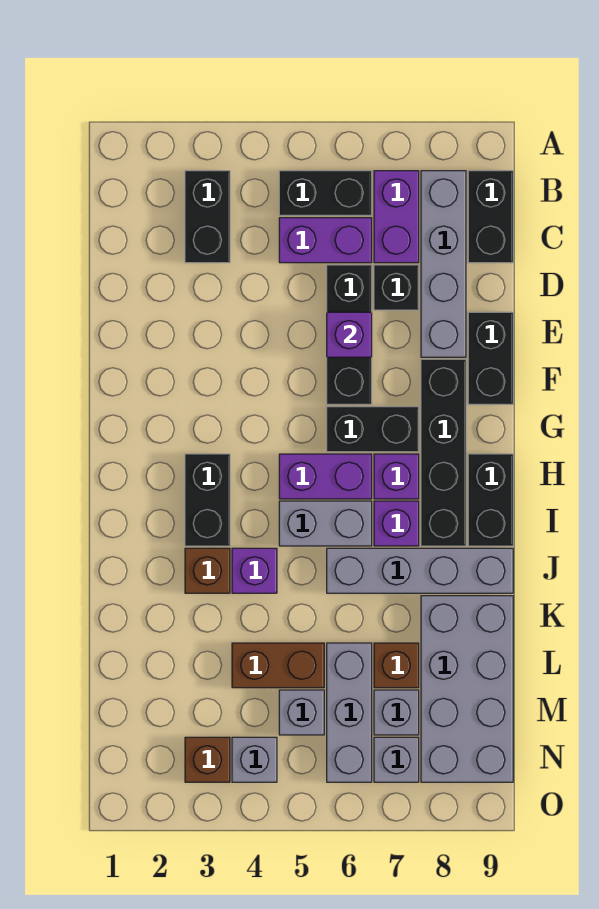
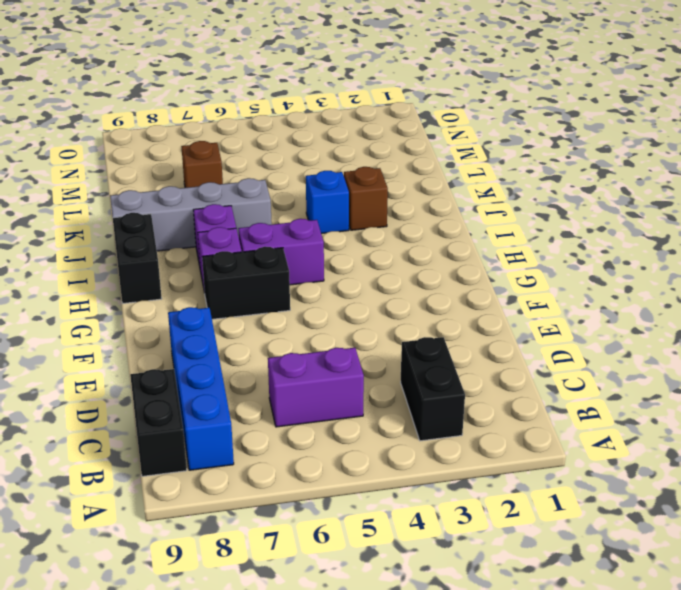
blue brick B8:E8 level 1 -> grey brick B8:E8 level 1
blue brick J4 level 1 -> purple brick J4 level 1
none -> black brick B5:B6 level 1
none -> purple brick B7:C7 level 1
none -> black brick D6:F6 level 1
none -> black brick D7 level 1

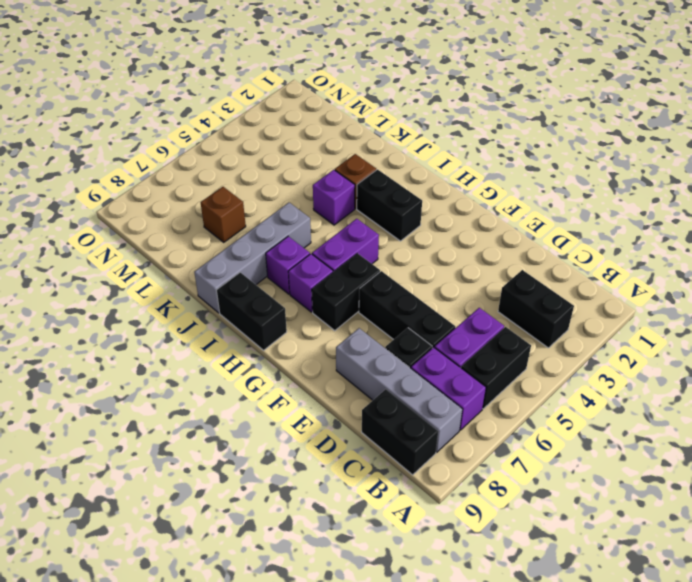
none -> black brick E9:F9 level 1
none -> black brick F8:I8 level 1
none -> grey brick I5:I6 level 1
none -> grey brick K8:N9 level 1

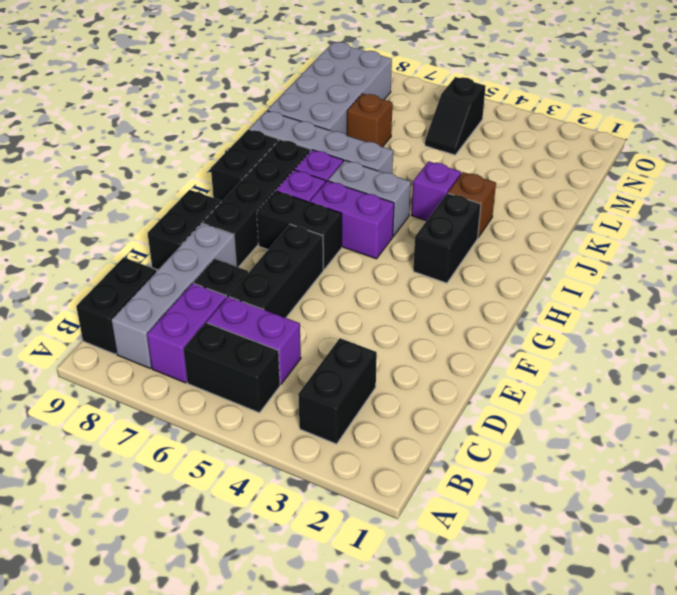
black slope M5:N5 level 1 top N -> grey brick M5 level 1
none -> brown brick L4:L5 level 1
none -> grey brick L6:N6 level 1
none -> grey brick M7 level 1
none -> brown brick N3 level 1

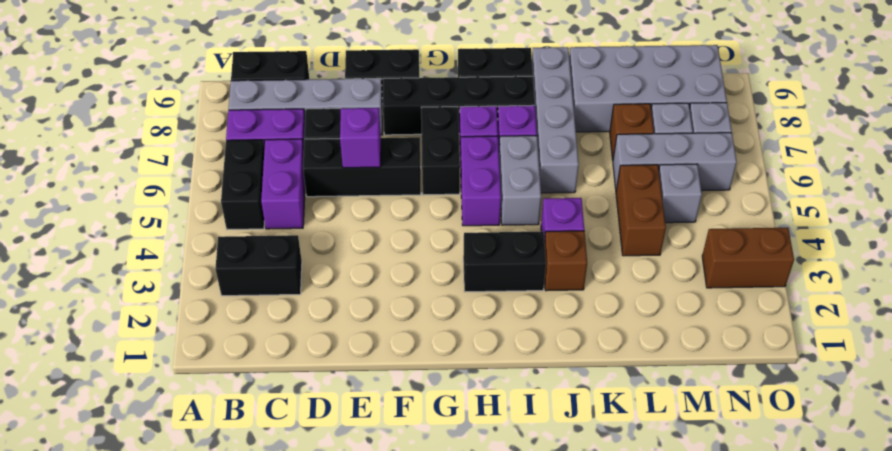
brown brick N3:O3 level 1 -> brown brick N3 level 1
none -> grey brick N4 level 1

